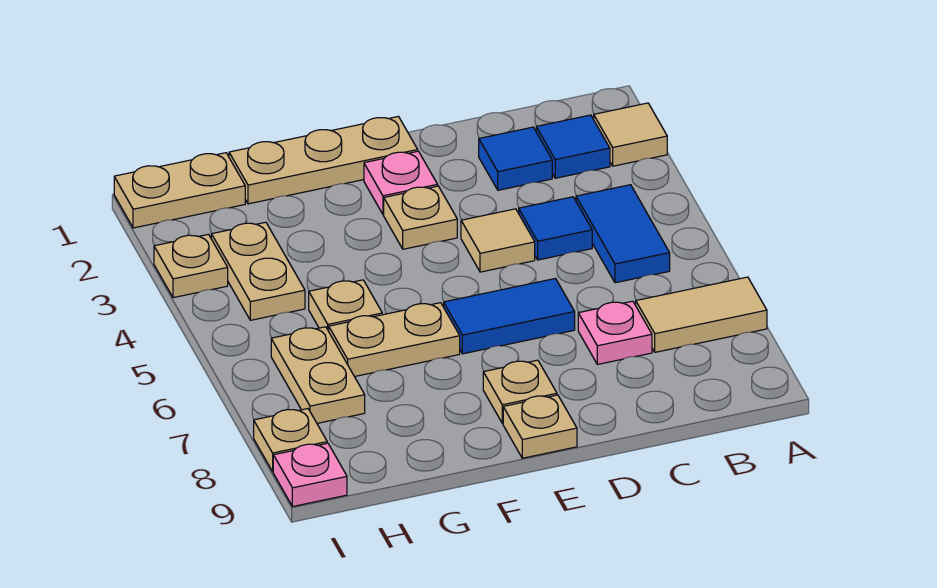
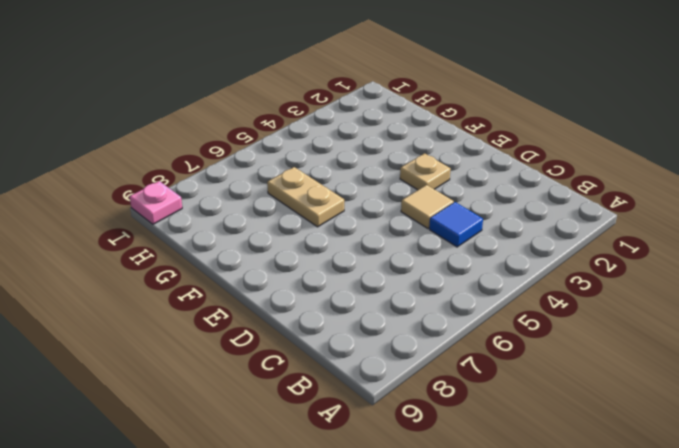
none -> tan tile A2 level 1
none -> tan tile A7:B7 level 1
none -> blue tile B2 level 1

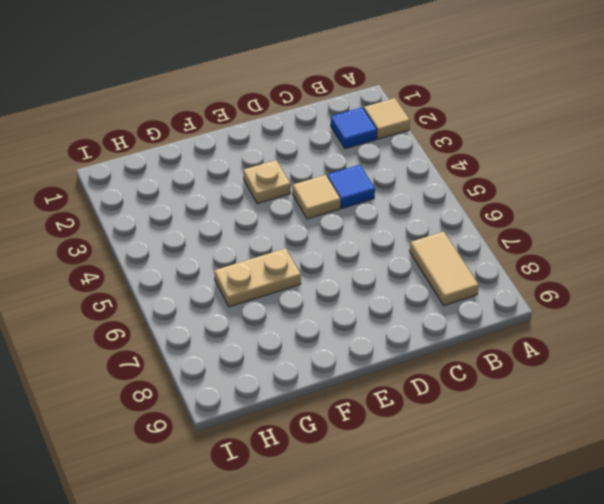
tan tile B7:B8 level 1 -> tan tile A7:B7 level 1
none -> blue tile B4:B5 level 1
none -> blue tile C2 level 1
none -> pink plate C7 level 1

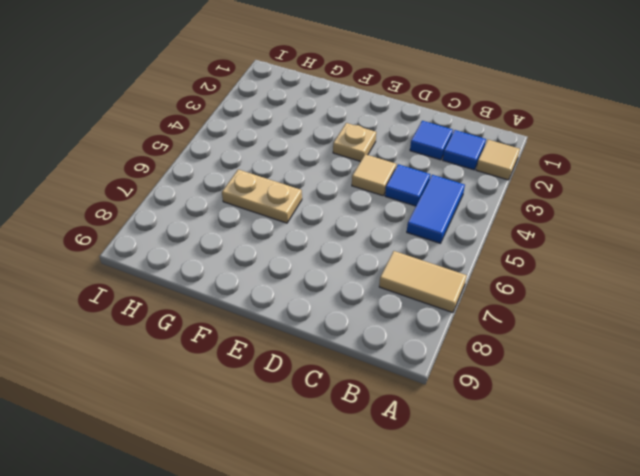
none -> pink plate C7 level 1
none -> blue tile D6:E6 level 1
none -> tan plate E1:G1 level 1

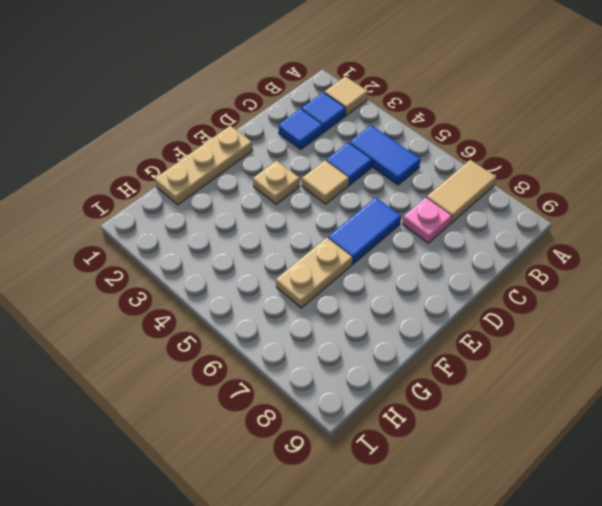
none -> pink plate E2 level 1
none -> tan plate E8 level 1
none -> tan plate E9 level 1

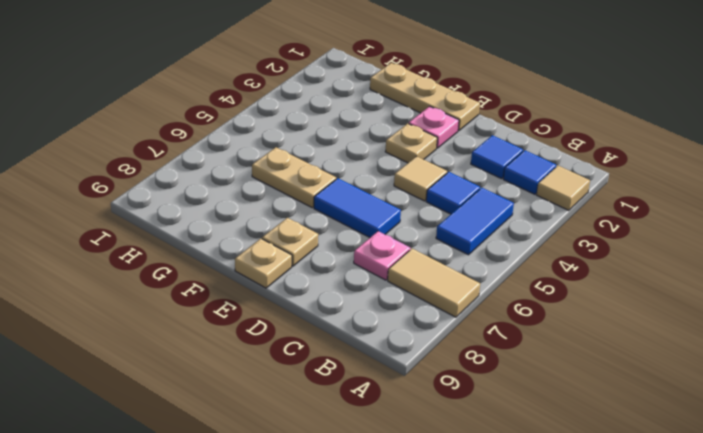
none -> tan plate G5 level 1
none -> tan plate H1:I1 level 1
none -> tan plate H3:H4 level 1

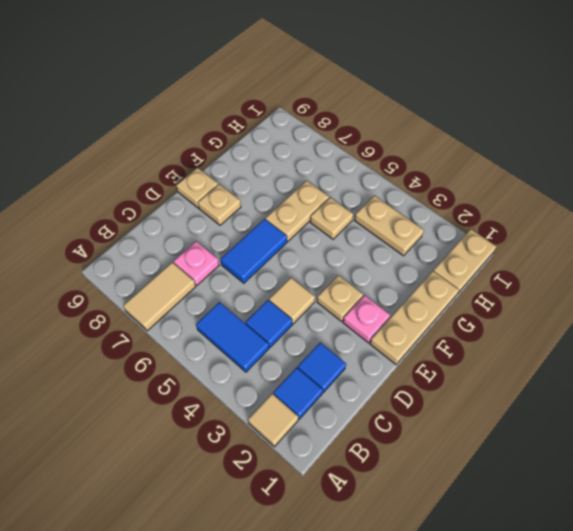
none -> tan plate H6:H7 level 1
none -> tan plate I3 level 1
none -> tan plate I8 level 1

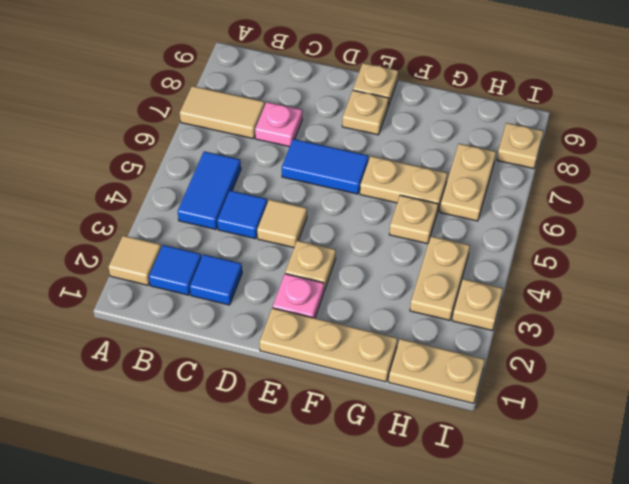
none -> pink plate I9 level 1

